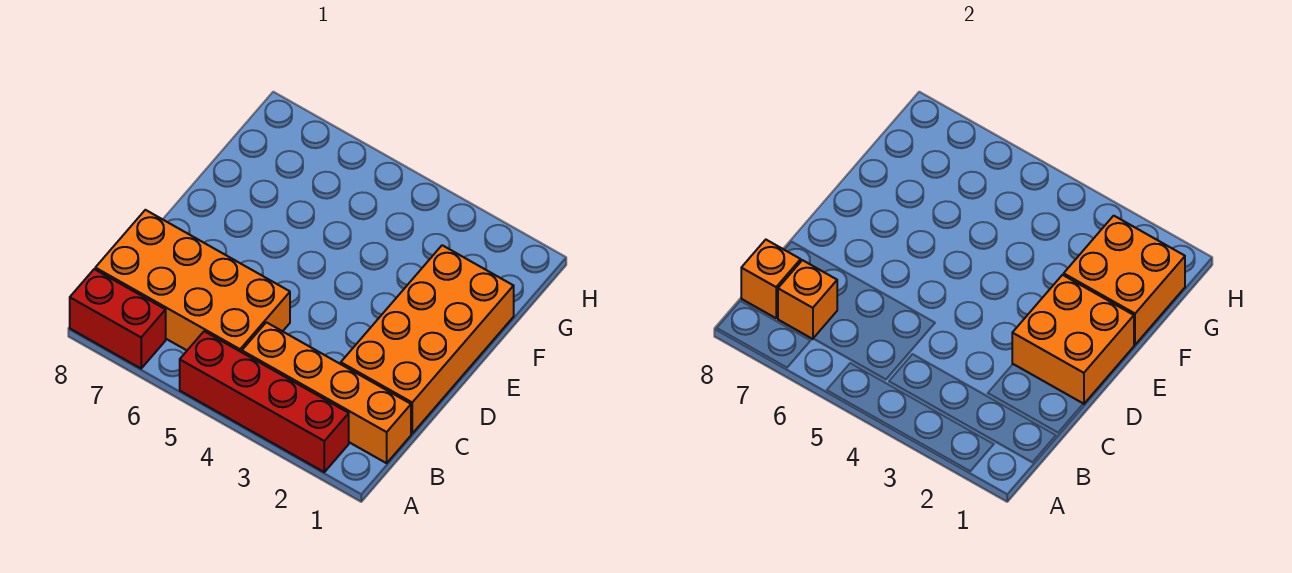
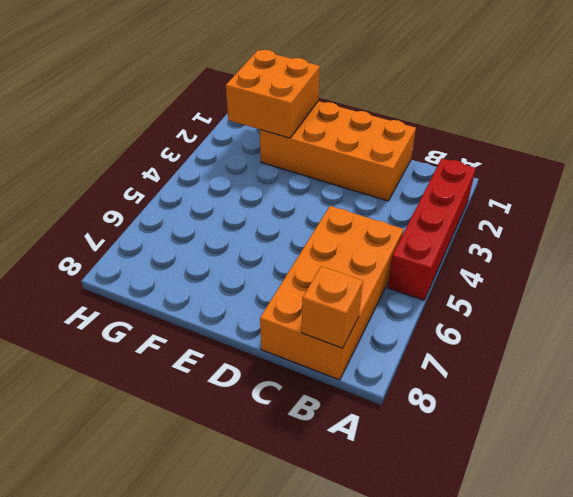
none -> red brick A7:A8 level 1
none -> orange brick B1:B4 level 1

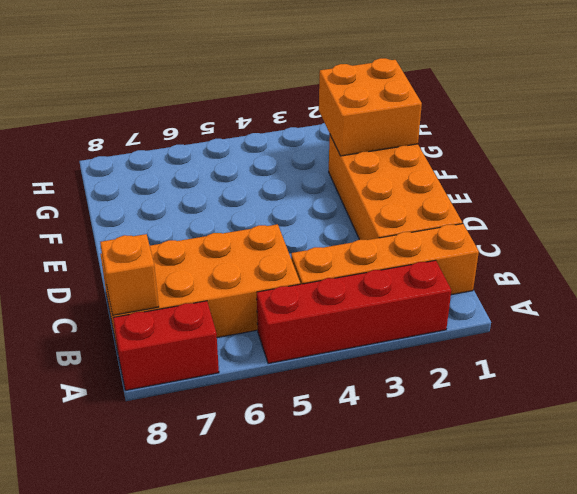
none -> orange brick B7 level 2
none -> orange brick D1:E2 level 2

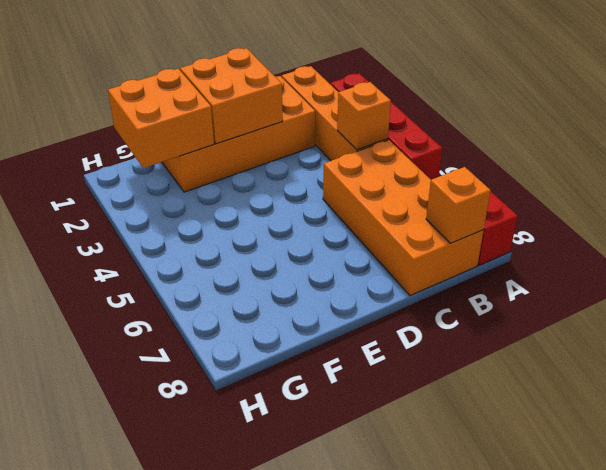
orange brick B4 level 2 -> orange brick B7 level 2

